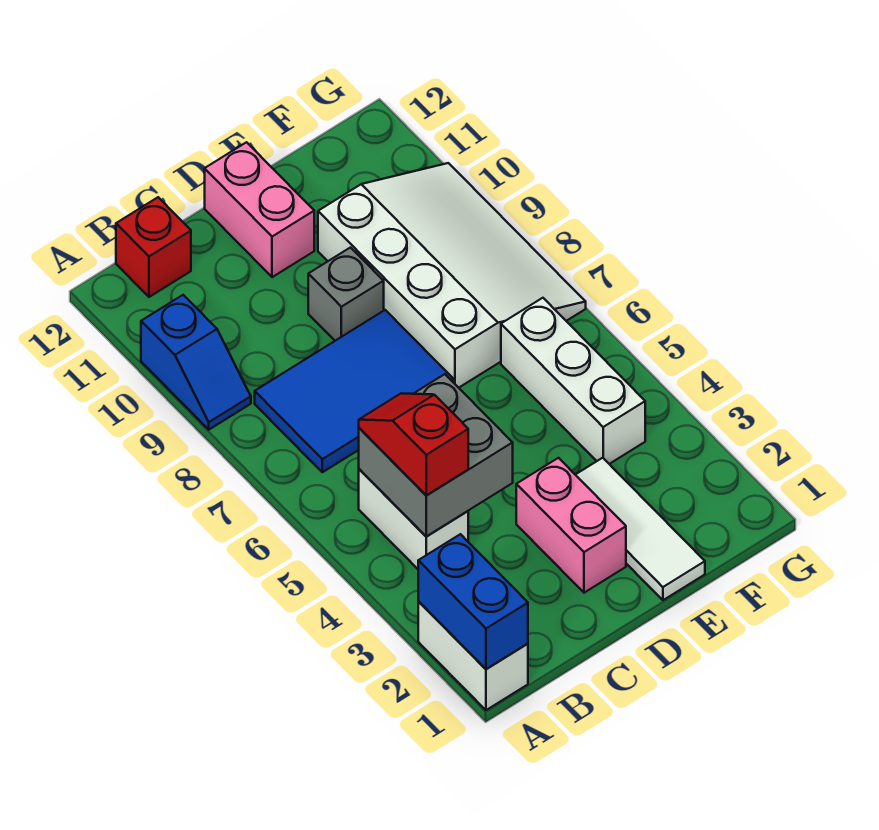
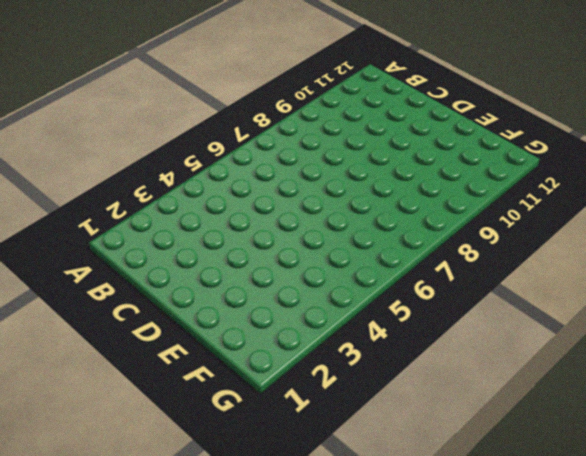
none -> white brick A1:A2 level 1
none -> blue slope A9:A10 level 1 top 10
none -> white brick B4:B5 level 1

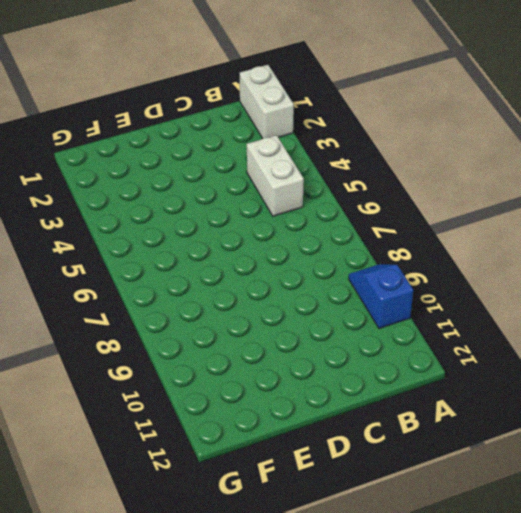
none -> blue tile B7:D8 level 1
none -> red brick B12 level 1
none -> pink brick D2:D3 level 1

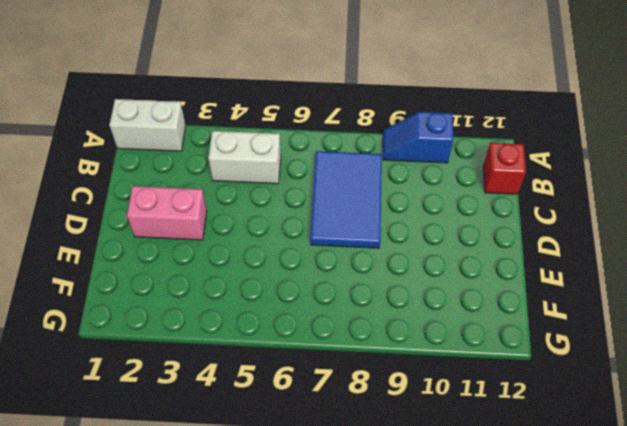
none -> grey brick D9 level 1
none -> pink brick D11:D12 level 1
none -> white tile E1:E3 level 1

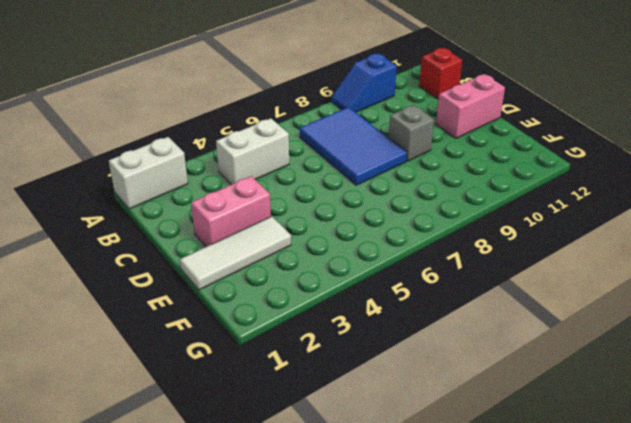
none -> white slope E7:G10 level 1 top E
none -> white brick F4:F6 level 1
none -> blue brick A1:A2 level 2

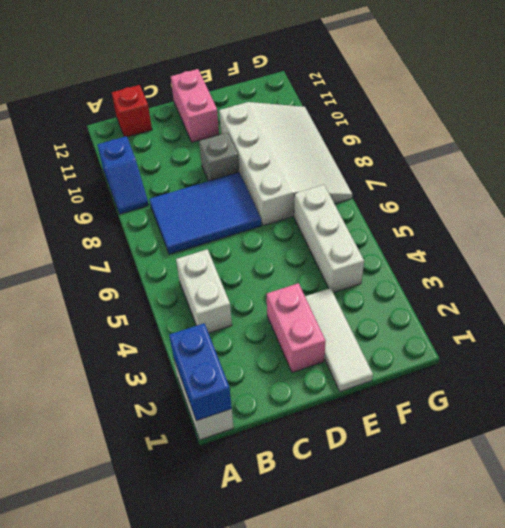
none -> grey brick B4:C5 level 2
none -> red slope B4:B5 level 3 top 4

